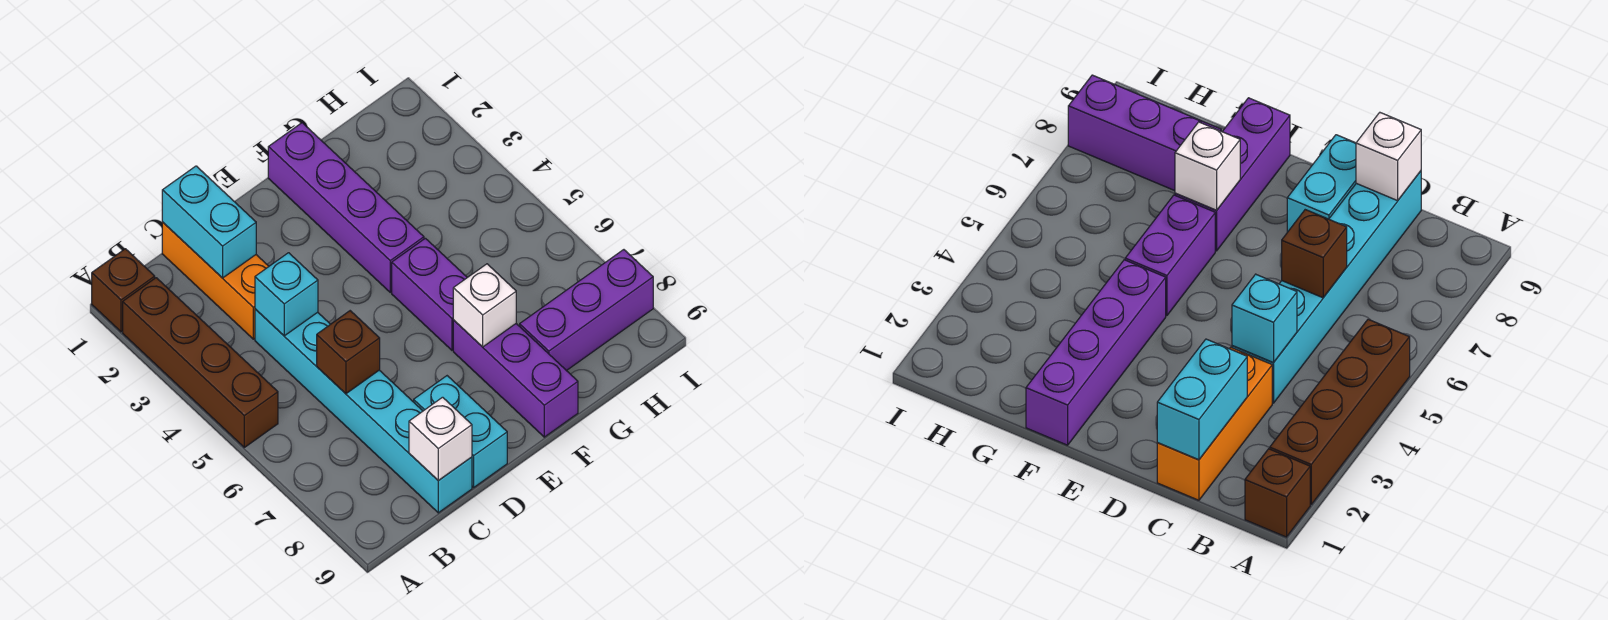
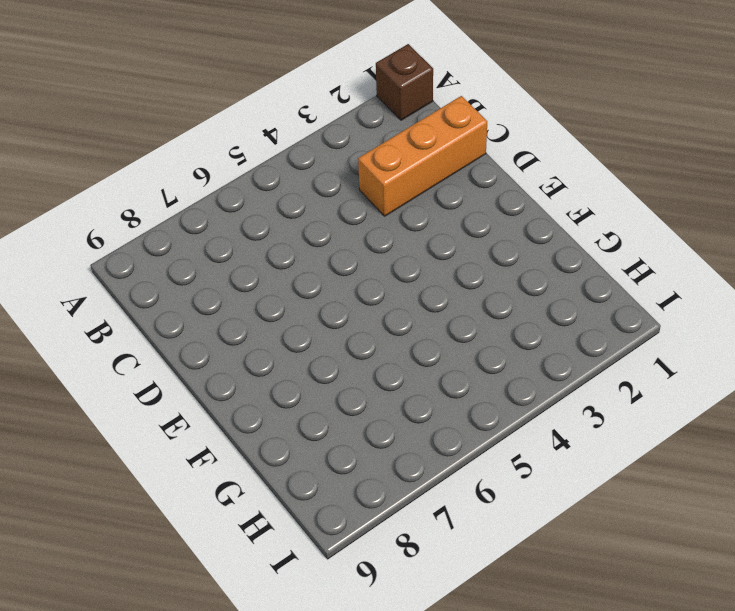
none -> brown brick A2:A5 level 1
none -> cyan brick C4:C9 level 1
none -> cyan brick D8:D9 level 1

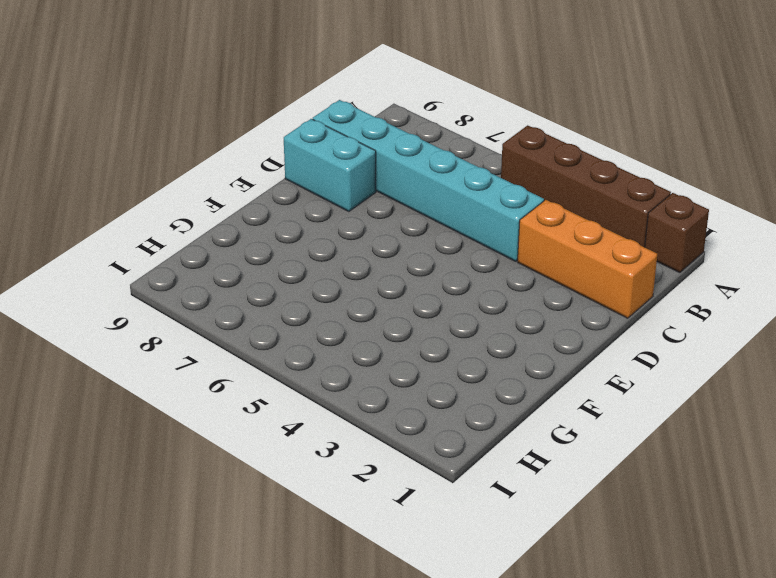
none -> purple brick F1:F4 level 1
none -> purple brick F5:F6 level 1
none -> purple brick F7:F9 level 1

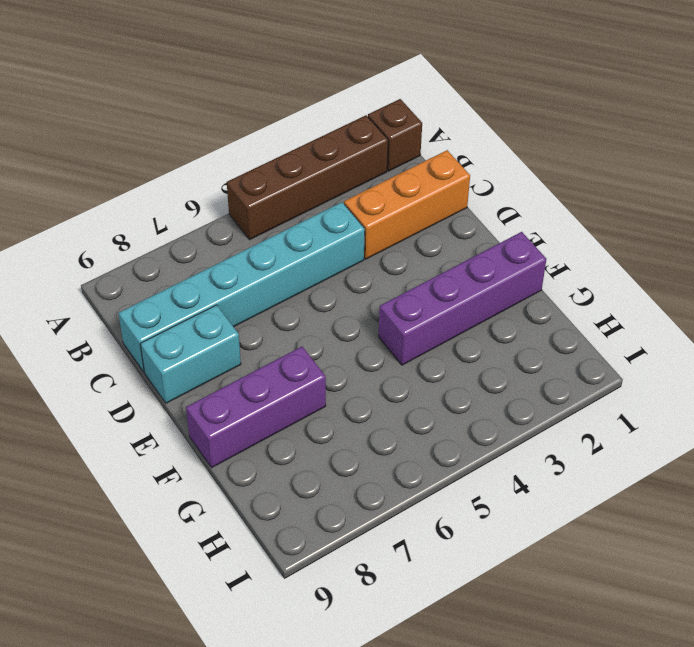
none -> purple brick F5:F6 level 1
none -> purple brick G8:I8 level 1
none -> cyan brick C1:C2 level 2

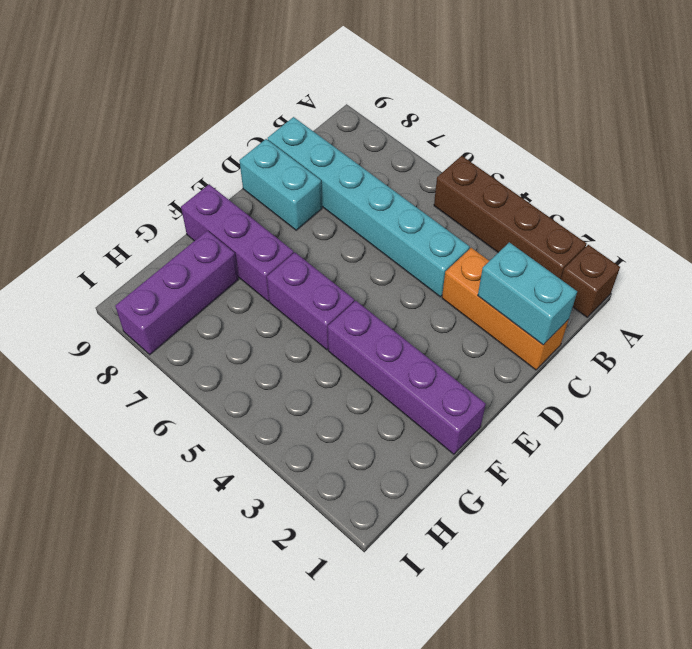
none -> cyan brick C4 level 2
none -> brown brick C6 level 2
none -> white brick C9 level 2

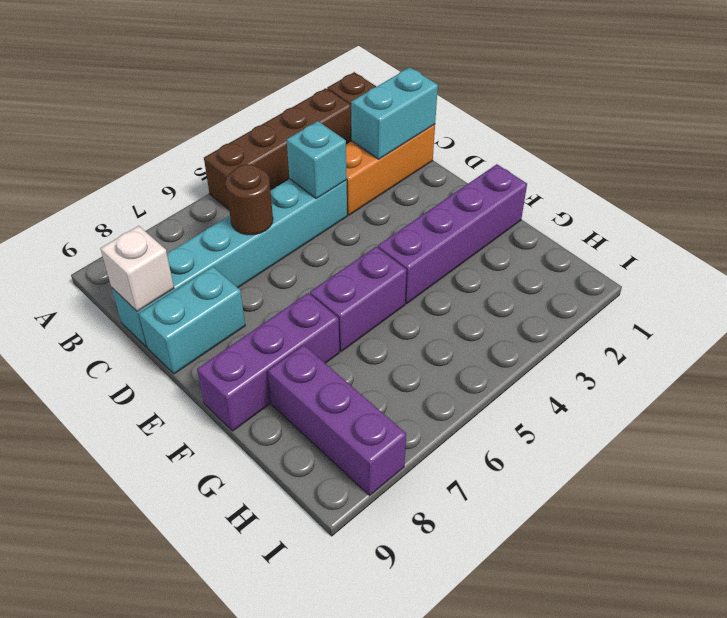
brown round brick C6 level 2 -> brown brick C6 level 2
none -> white brick F7 level 2

